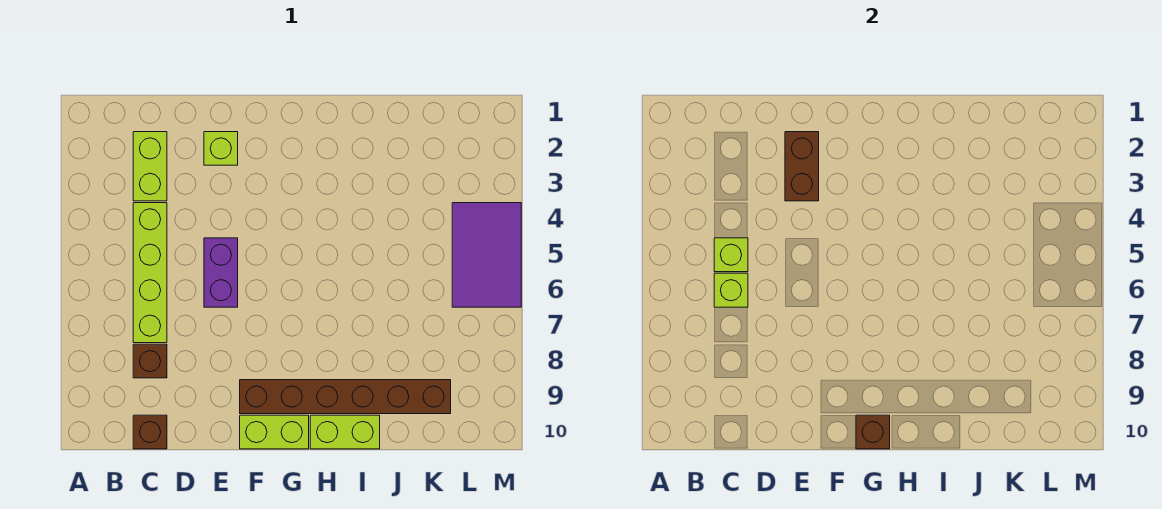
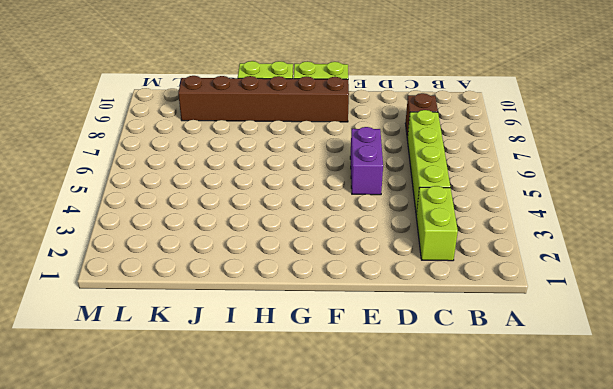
none -> brown brick C10 level 1
none -> lime brick E2 level 1
none -> purple tile L4:M6 level 1

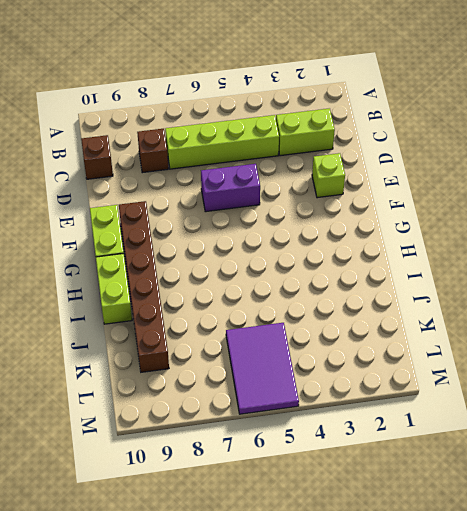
purple tile K5:M6 level 1 -> purple tile L4:M6 level 1
none -> lime brick C5 level 2
none -> lime brick C6 level 2
none -> brown brick E2:E3 level 2

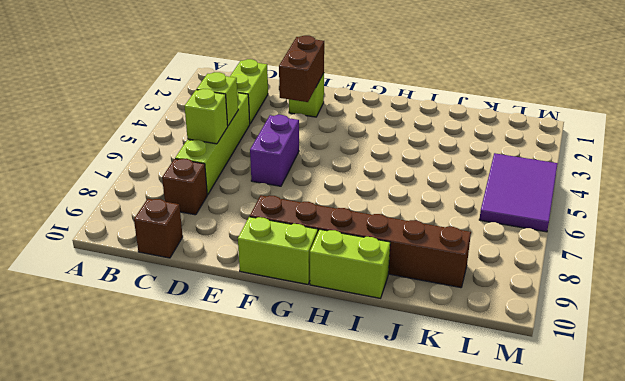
none -> brown brick G10 level 2

